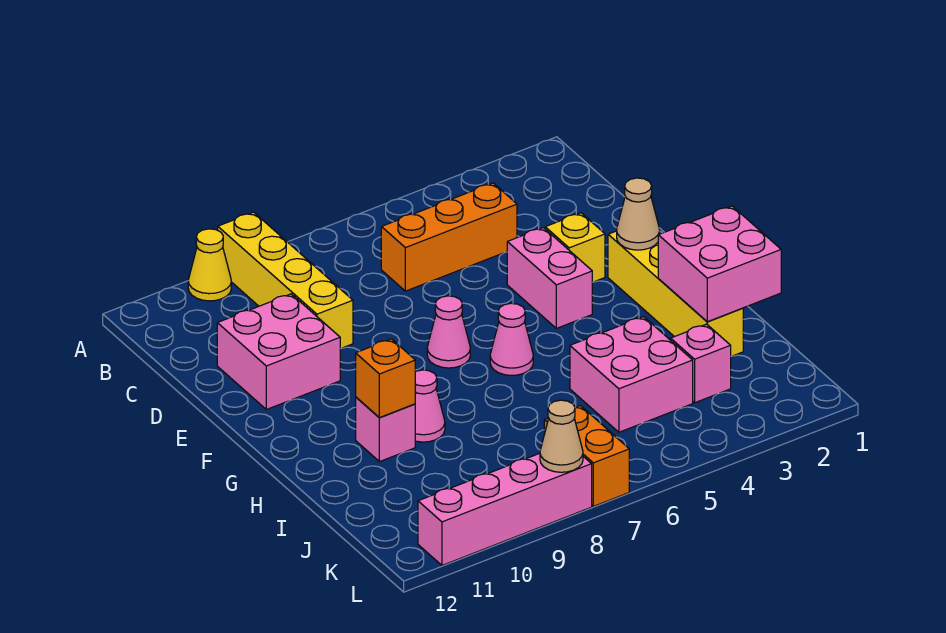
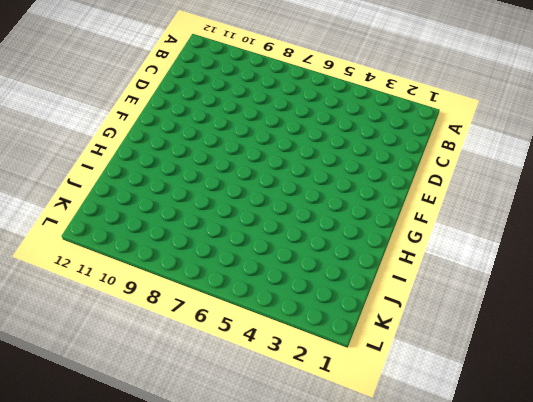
none -> yellow brick A9:D9 level 1
none -> yellow cone A10 level 1
none -> orange brick C4:C6 level 1

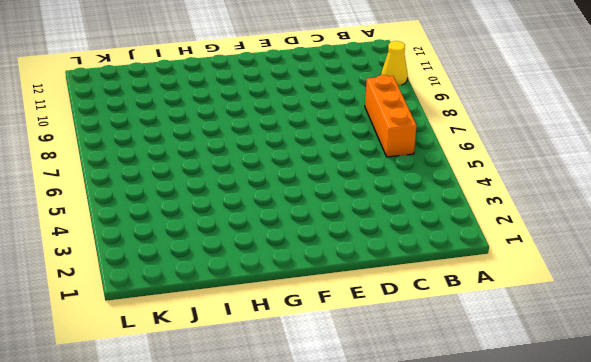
orange brick B6:B8 level 1 -> orange brick C4:C6 level 1
none -> yellow brick A9:D9 level 1
none -> pink brick D10:E11 level 1
none -> yellow brick E3 level 1

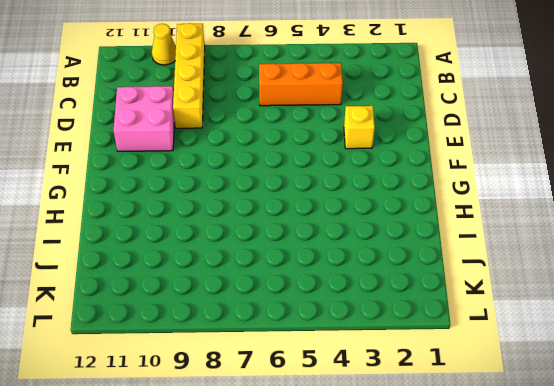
none -> pink brick E4:F4 level 1
none -> yellow brick F2:I2 level 1
none -> pink cone F7 level 1

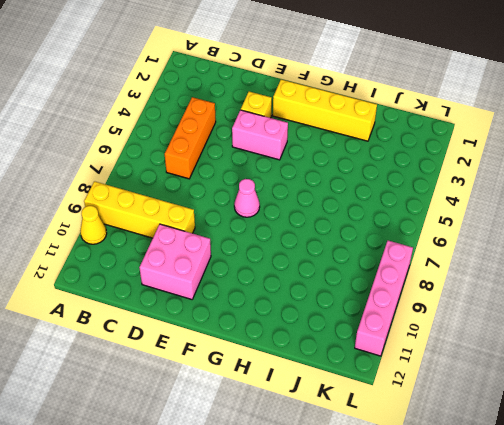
none -> pink cone G6 level 1
none -> pink cone H9 level 1
none -> pink brick H10 level 1

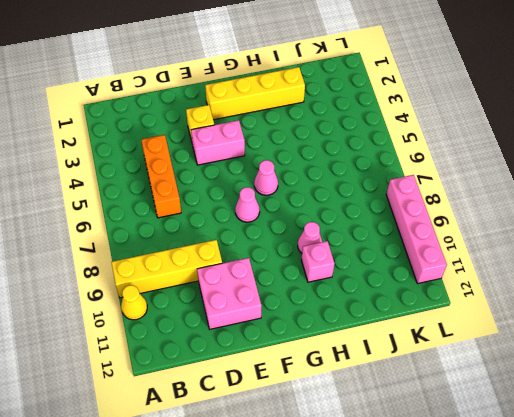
none -> pink brick I4:J5 level 1
none -> pink brick J3 level 1
none -> orange brick K7:L7 level 1

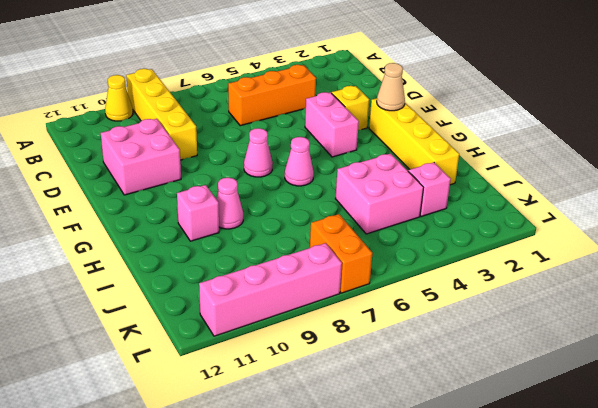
none -> pink brick H1:I2 level 2
none -> orange brick H10 level 2
none -> tan cone L8 level 2

